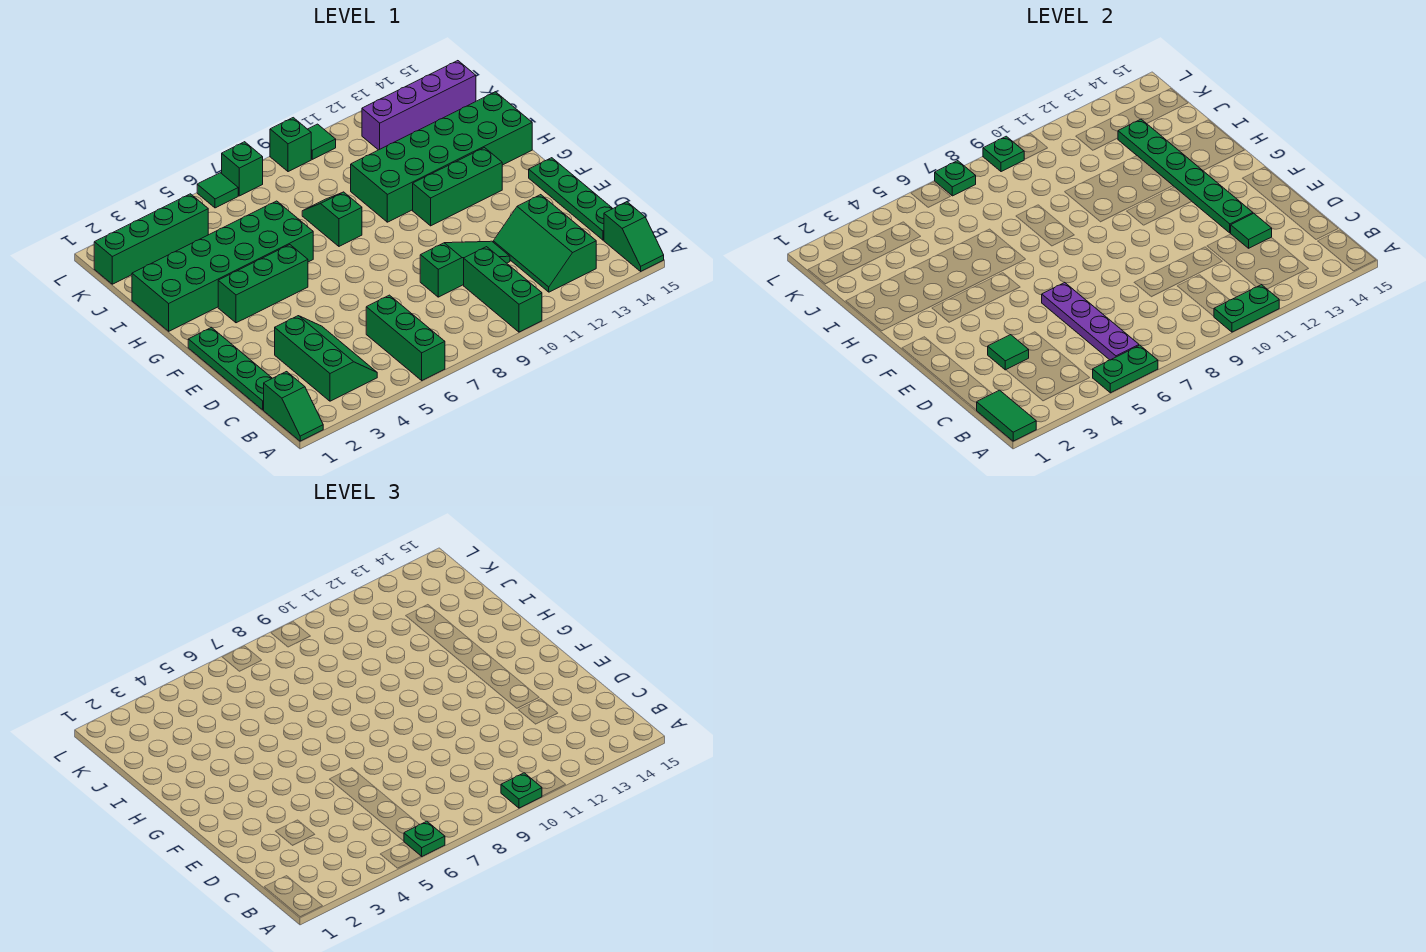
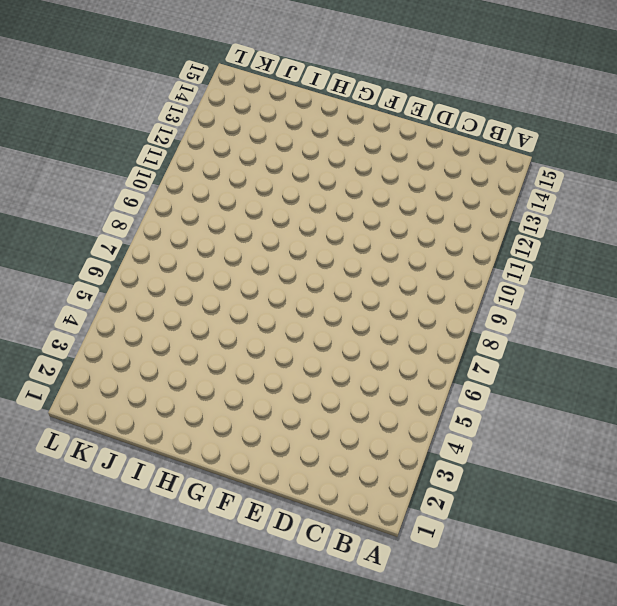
none -> green slope A1:B1 level 1 top B
none -> green brick A6:C6 level 1
none -> green brick A10:C10 level 1
none -> green slope A15:B15 level 1 top B

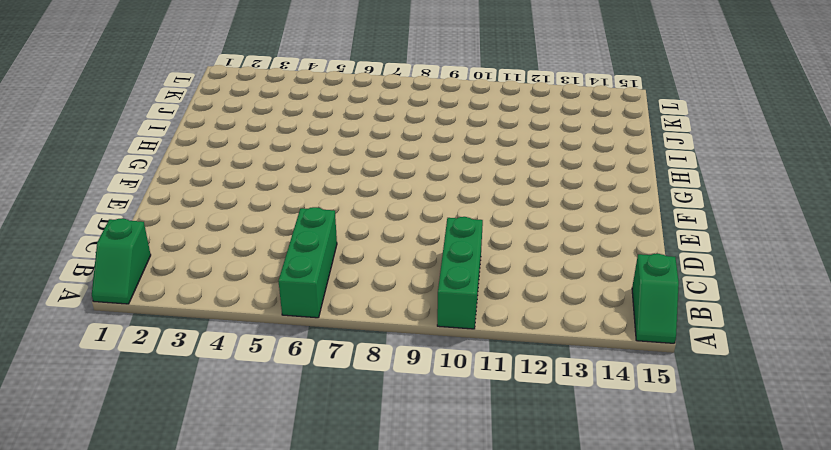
none -> green slope B3:D4 level 1 top 3
none -> green slope B12:D13 level 1 top 13
none -> green plate C1:F1 level 1
none -> green plate C15:F15 level 1

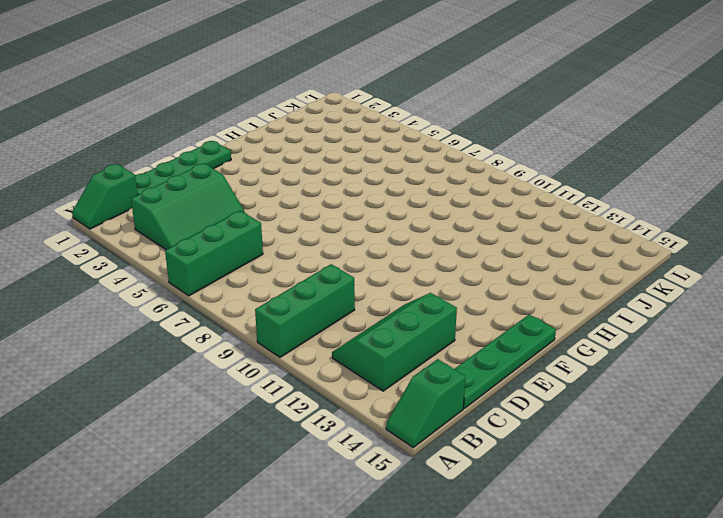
none -> green slope D9:D11 level 1 top 9
none -> green brick G3:G5 level 1
none -> green brick G11:G13 level 1
none -> green brick H1:I6 level 1

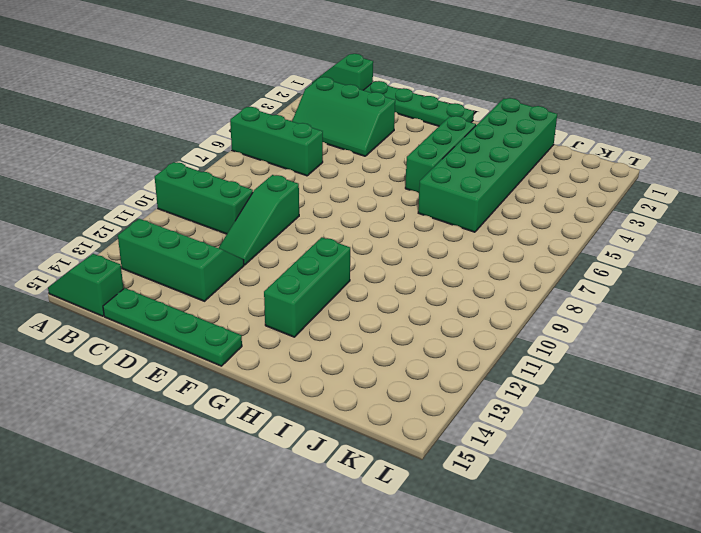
none -> green slope H8:I8 level 1 top H
none -> green brick H10:I15 level 1
none -> green brick K1:K4 level 1
none -> purple brick K12:K15 level 1

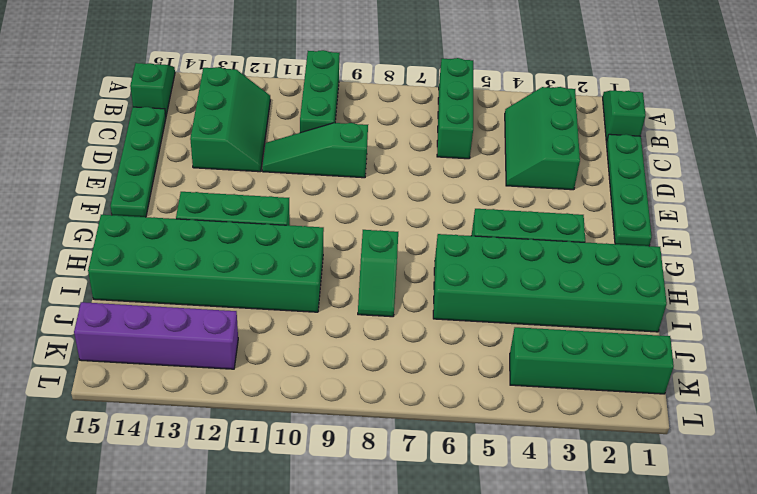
none -> green tile L6 level 1
none -> green brick L7 level 1
none -> green brick L9 level 1
none -> green tile L10 level 1

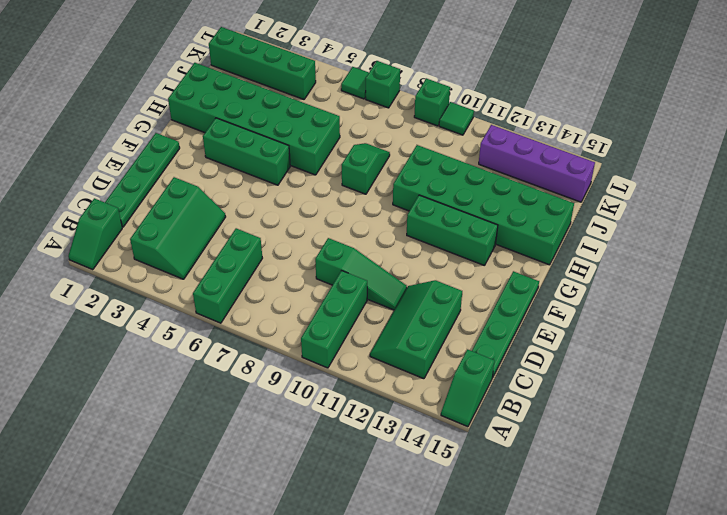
none -> green tile A1:B1 level 2
none -> green plate A5:A6 level 2
none -> green plate A10:A11 level 2
none -> purple plate B6:E6 level 2

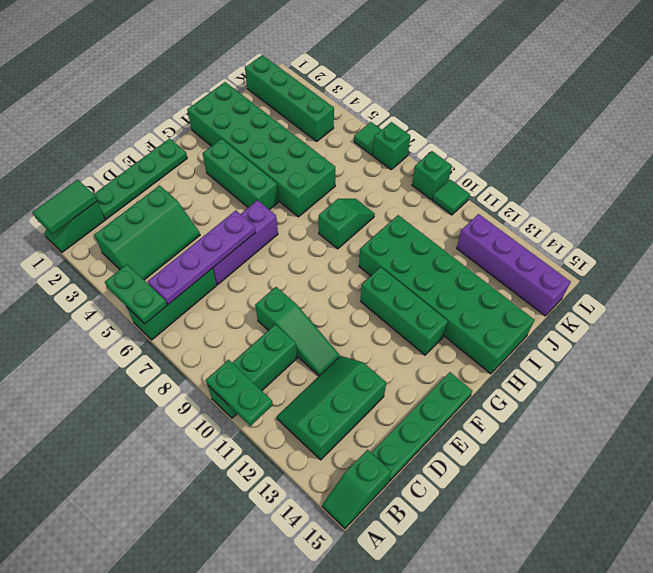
purple brick D6:F6 level 1 -> none
none -> green tile D3 level 2
none -> green tile D13 level 2
none -> green plate E13:J13 level 2
none -> green plate L7 level 2

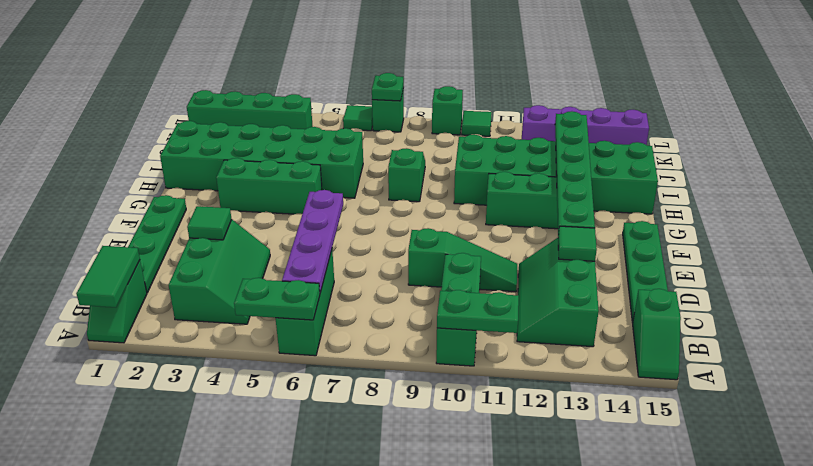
none -> green plate L9 level 2
none -> green plate A6 level 3
none -> green plate A10 level 3

